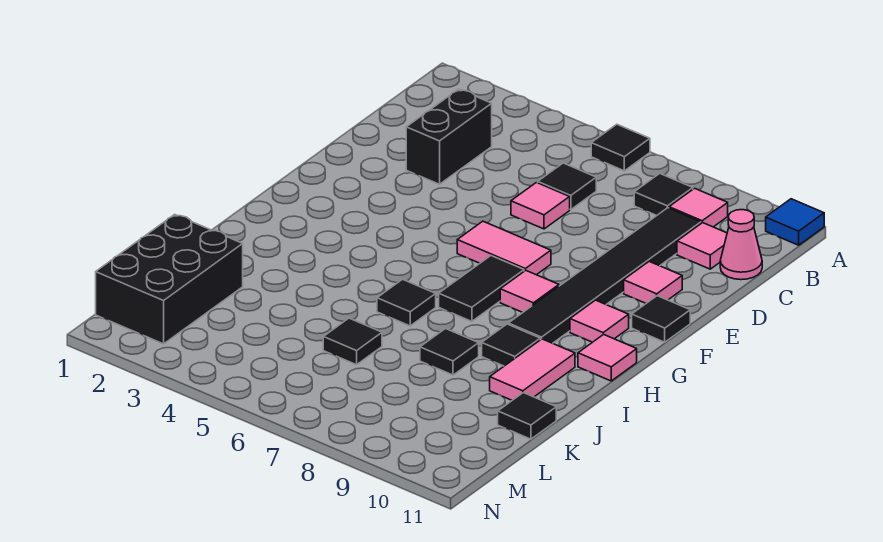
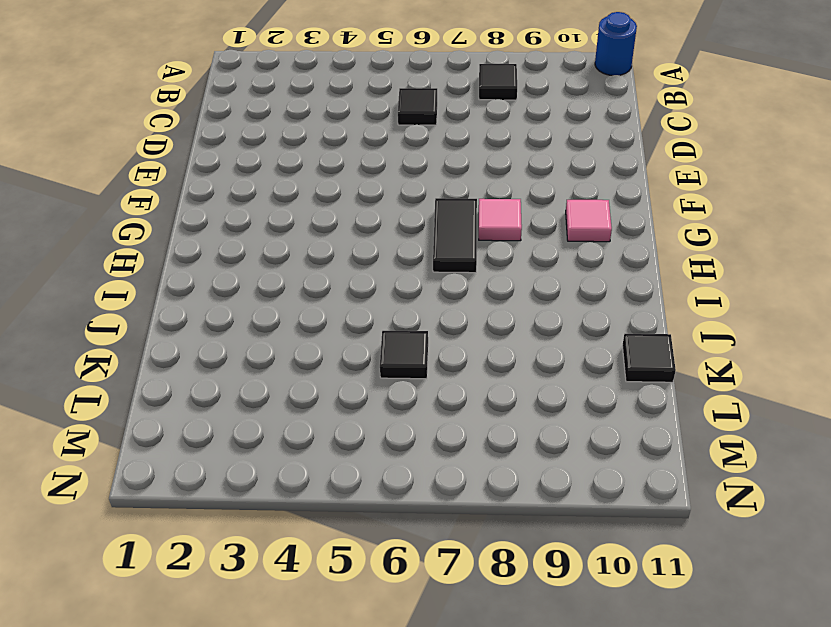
blue round brick A11 level 1 -> blue tile A11 level 1
none -> black tile A6 level 1
none -> pink tile B9 level 1
none -> black brick C3:D3 level 1

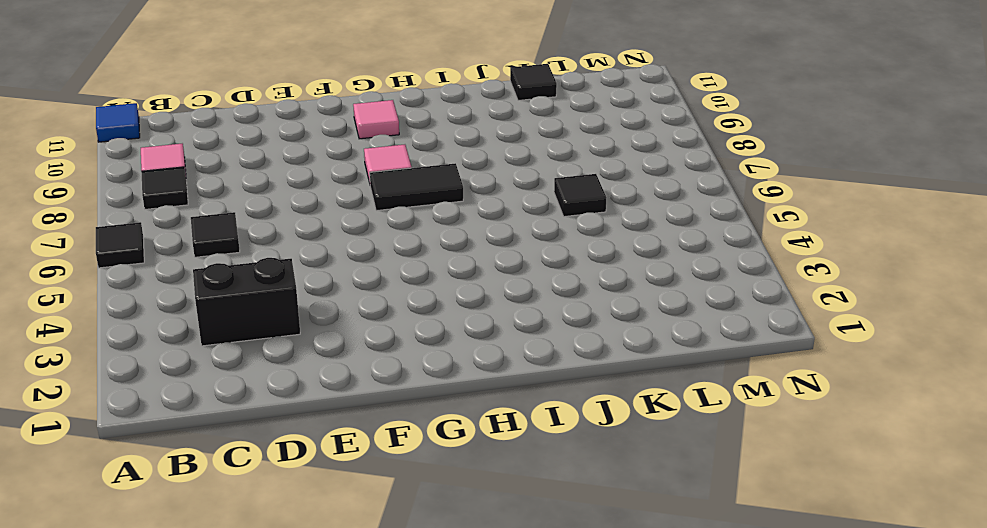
none -> black tile C9:H9 level 1
none -> pink tile C10 level 1
none -> pink cone C11 level 1

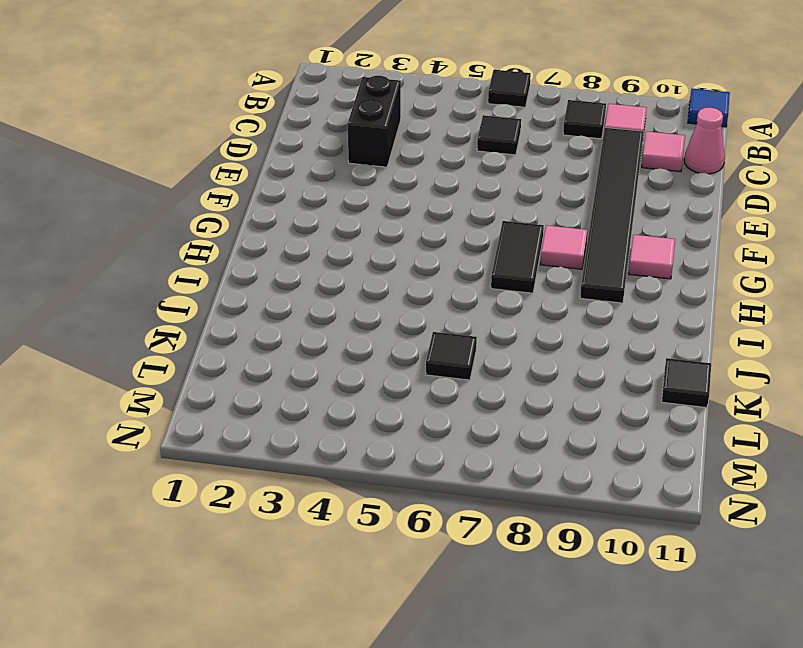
none -> pink tile D6 level 1
none -> pink tile E10 level 1
none -> pink tile F6:F7 level 1

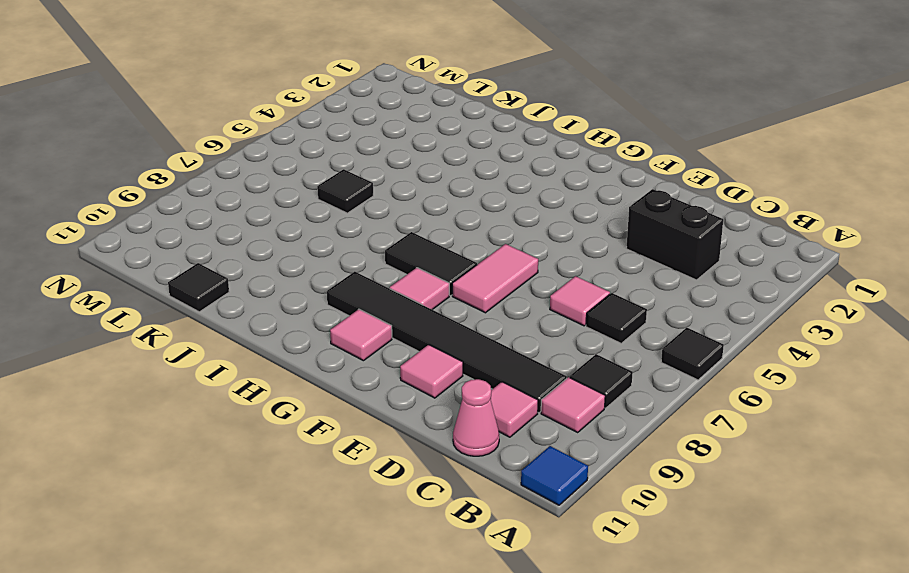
none -> black tile F11 level 1
none -> pink tile H11 level 1
none -> black tile I6 level 1

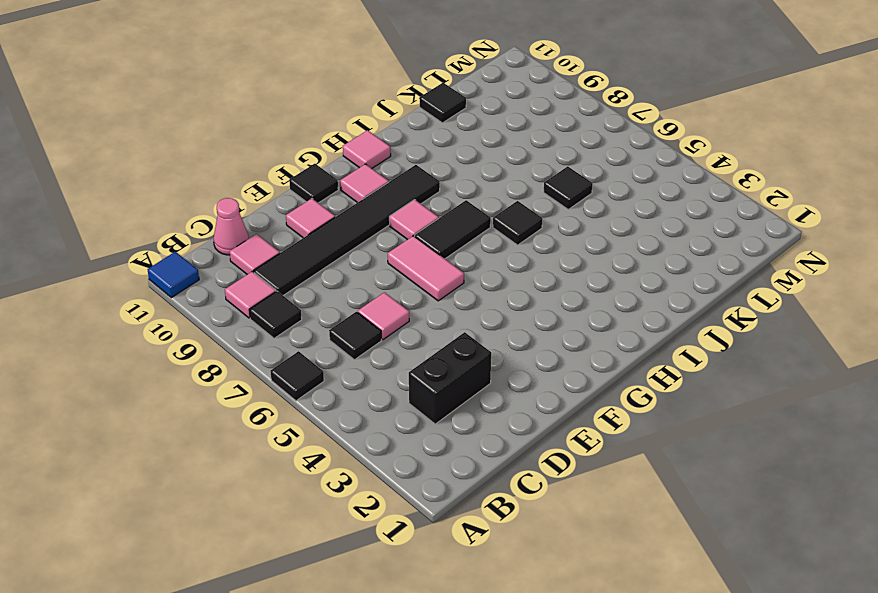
none -> black tile I9 level 1
none -> pink tile I10:J10 level 1
none -> black tile J8 level 1

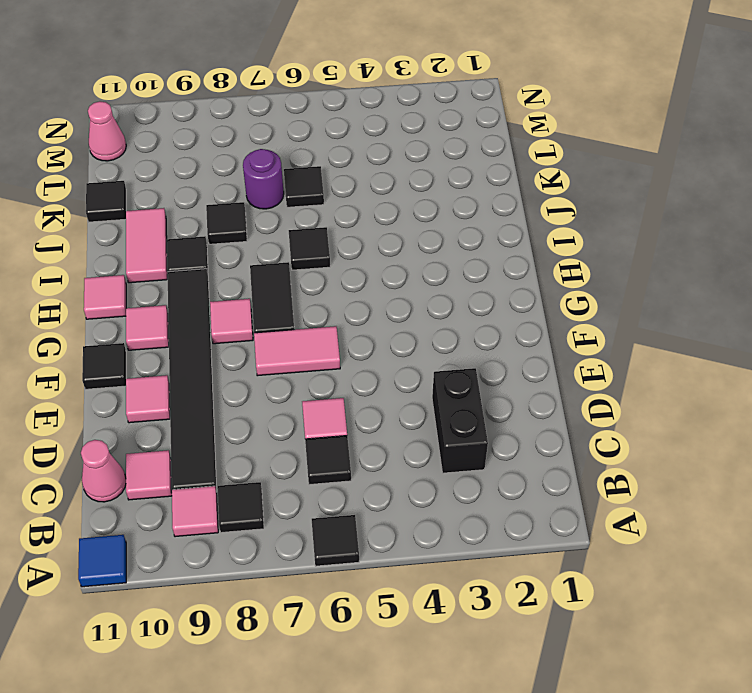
purple round brick K7 level 1 -> none
pink cone M11 level 1 -> none
none -> black brick K1:M2 level 1

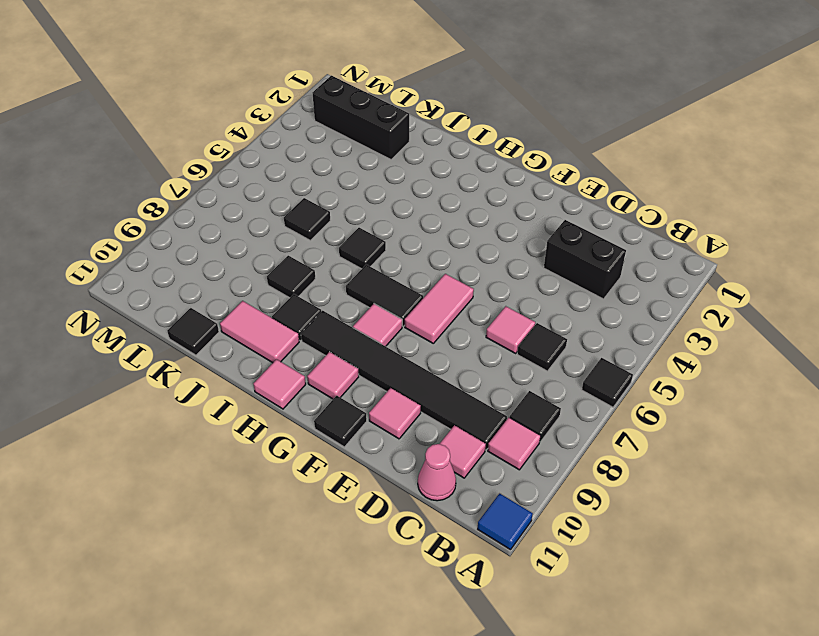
black brick K2:M2 level 1 -> black brick K1:M2 level 1

